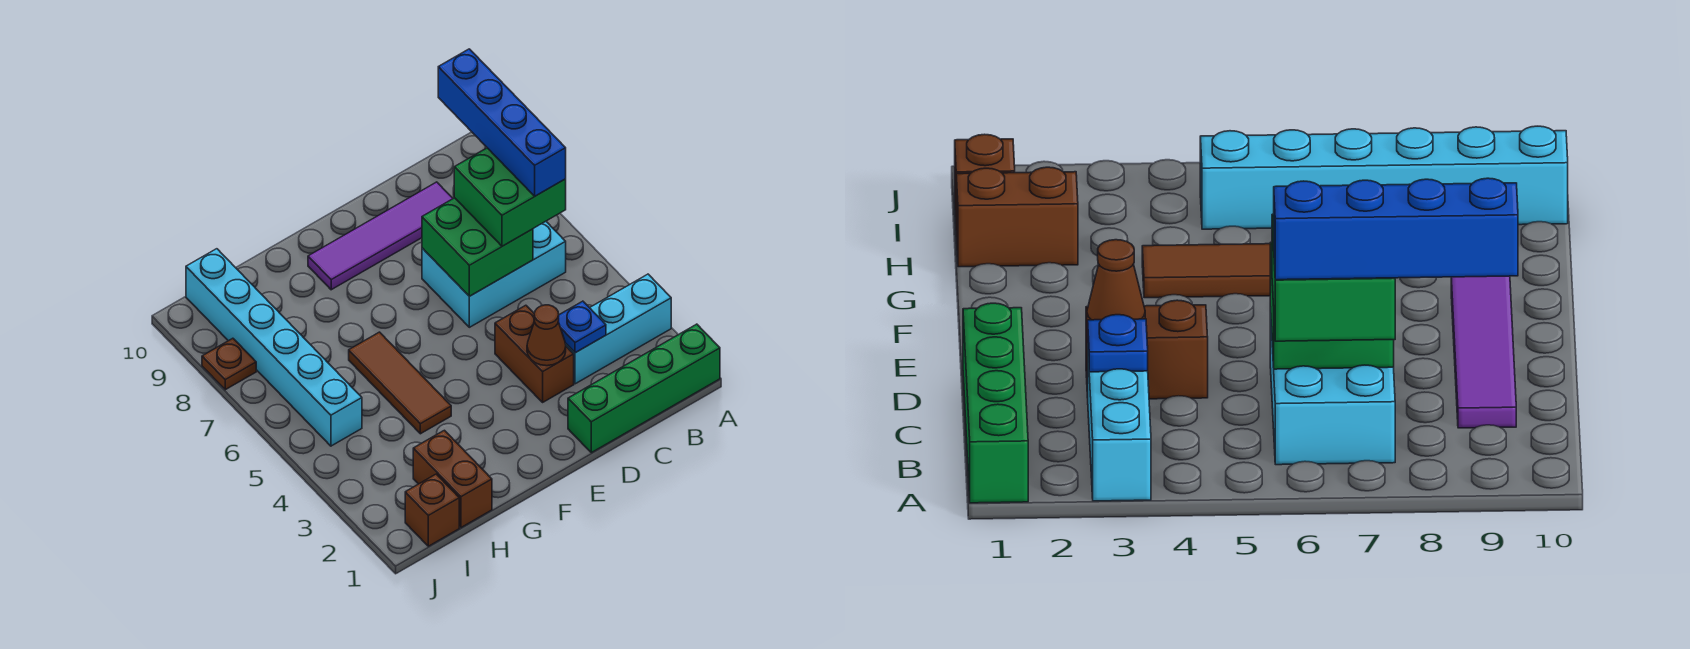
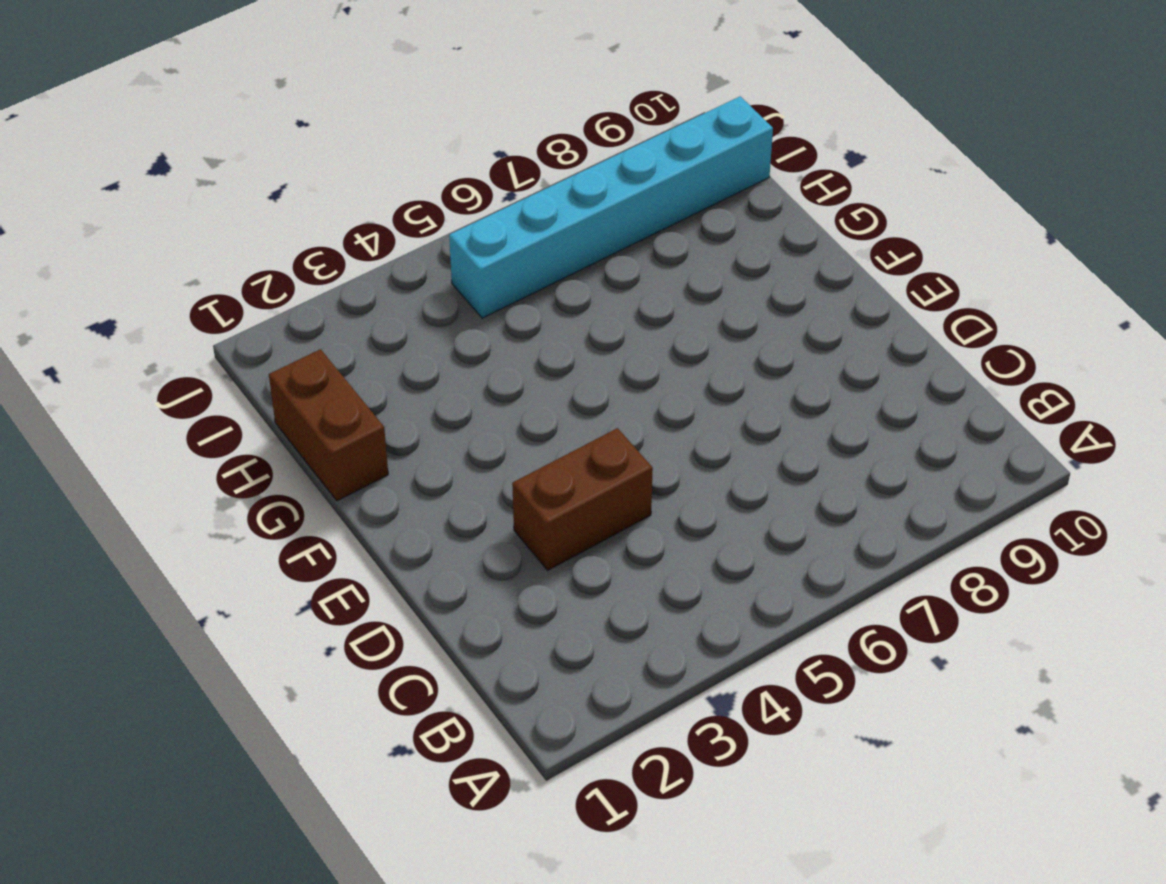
brown brick G1:H1 level 1 -> brown brick H1:H2 level 1
none -> green brick A1:D1 level 1
none -> cyan brick A3:C3 level 1
none -> cyan brick B6:D7 level 1

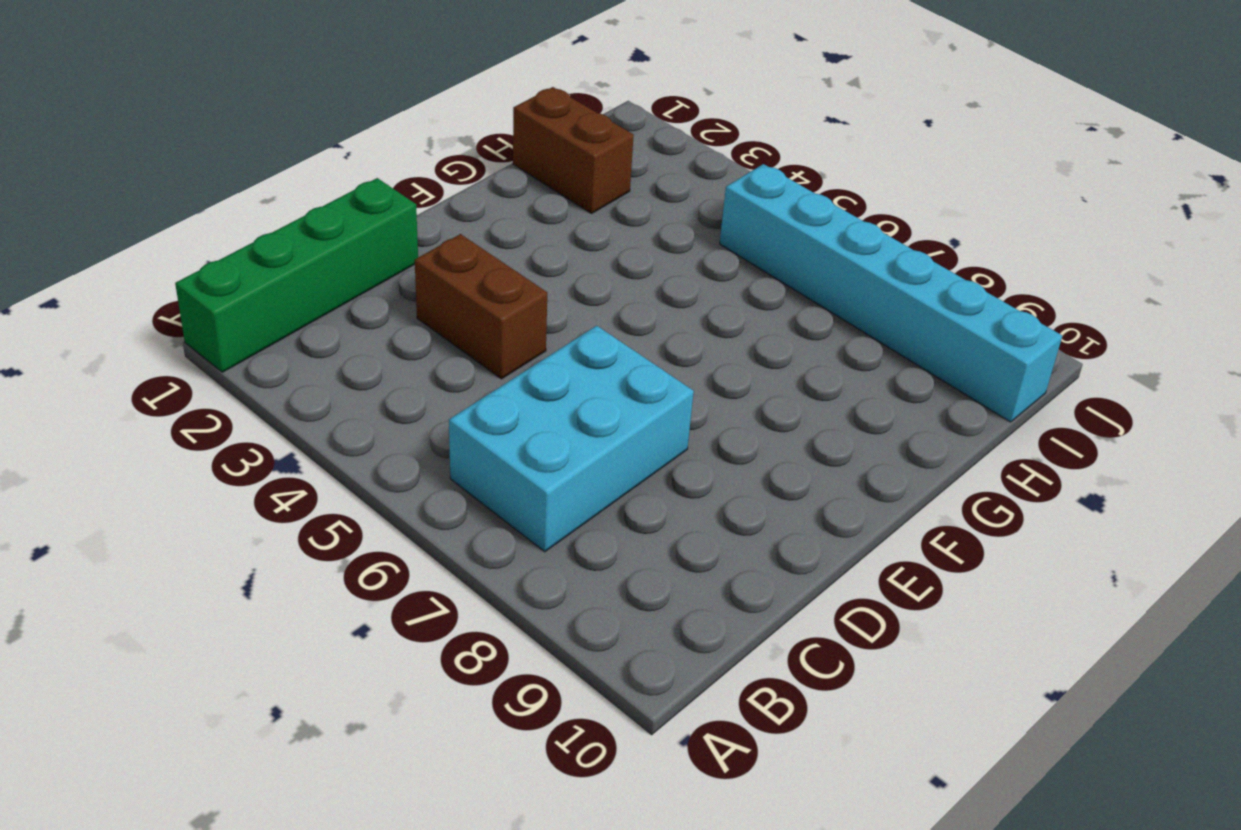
none -> cyan brick A3:C3 level 1
none -> purple tile C9:F9 level 1
none -> brown tile G4:G6 level 1

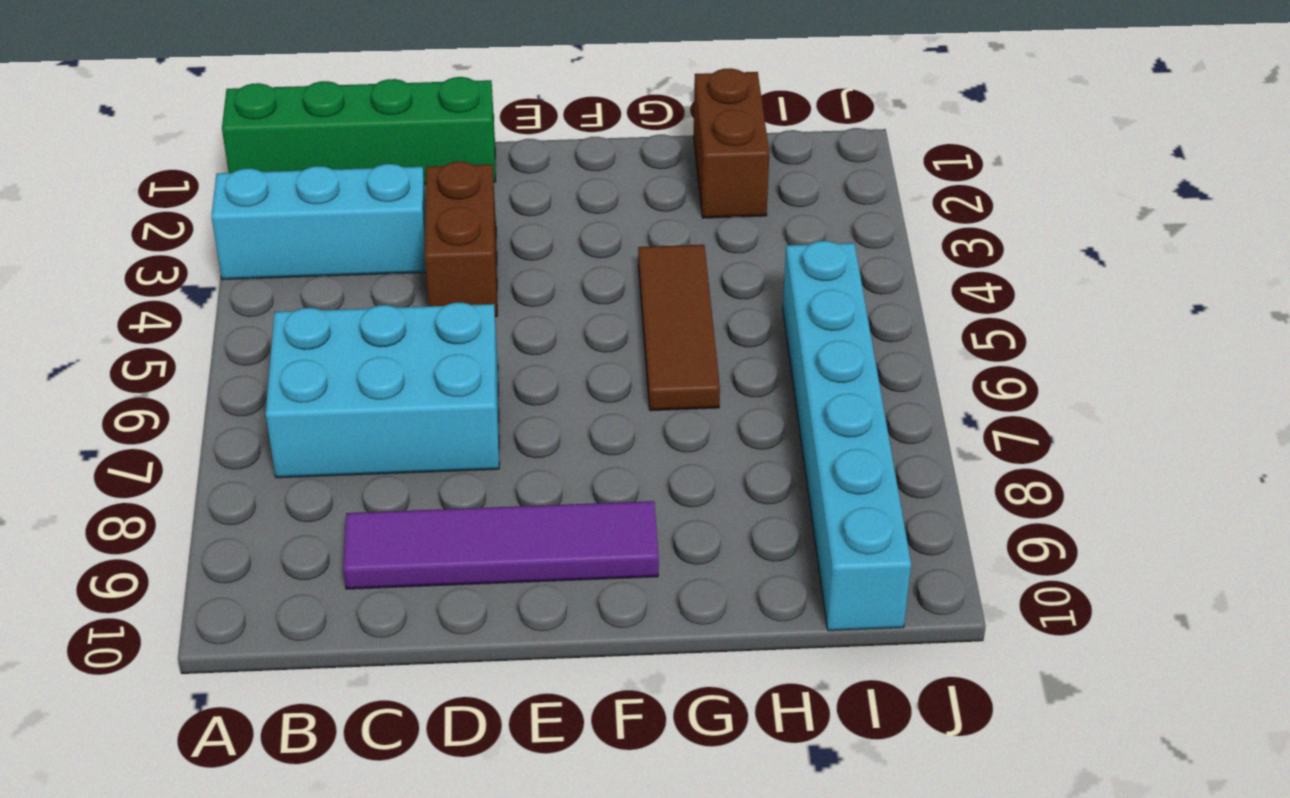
none -> brown brick I1 level 1
none -> brown plate J8 level 1
none -> blue plate C3 level 2

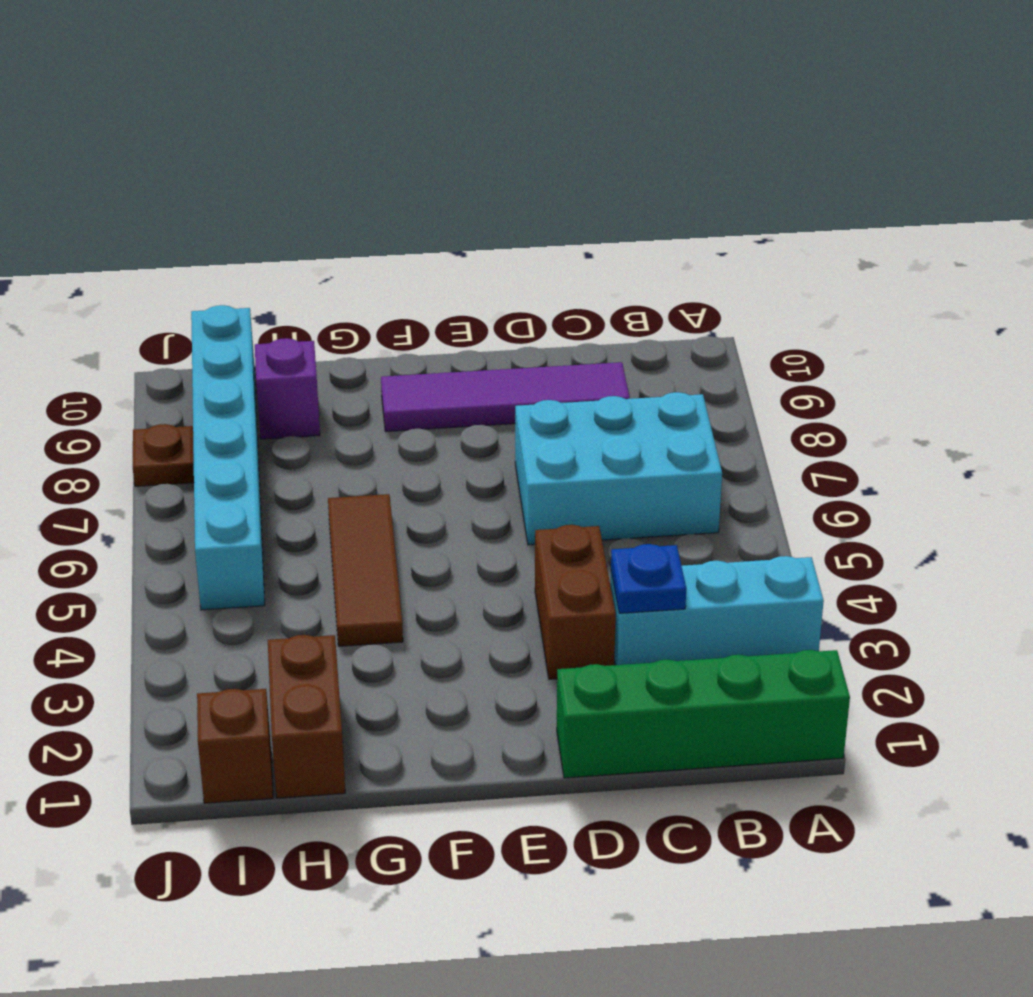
purple brick H9 level 1 -> none
none -> green brick C6:D7 level 2
none -> brown cone D3 level 2
none -> green brick B6:C7 level 3

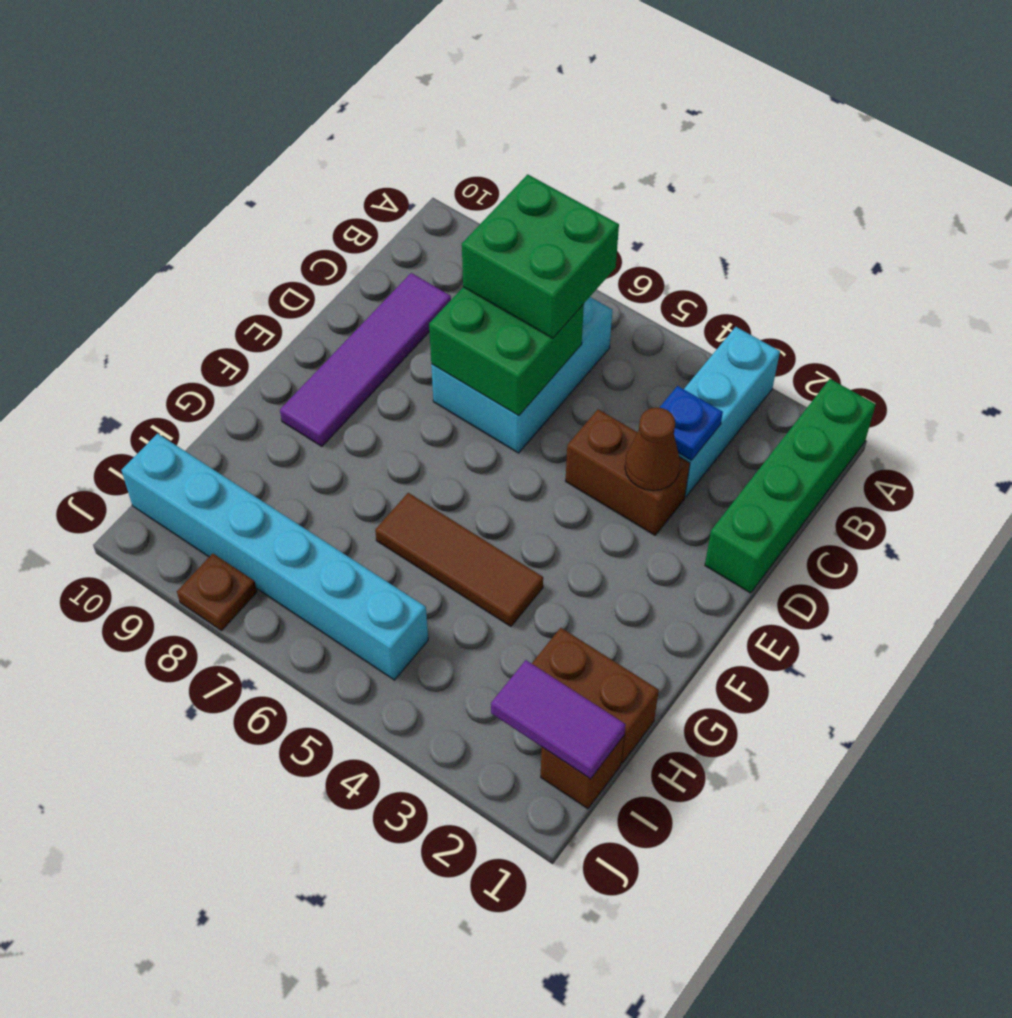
purple tile I1:I2 level 2 -> none
none -> blue brick B6:B9 level 4

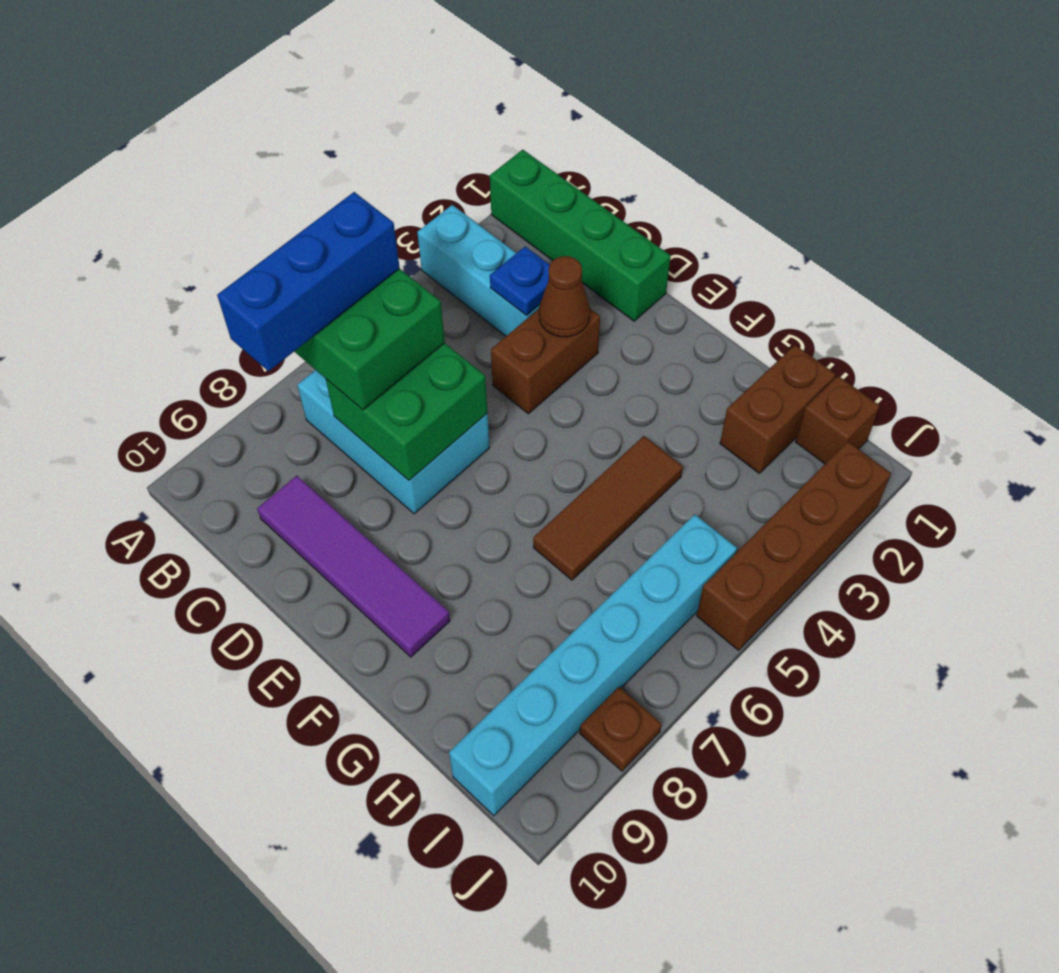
blue brick B6:B8 level 4 -> blue brick B6:B9 level 4
brown brick J2:J5 level 1 -> none

